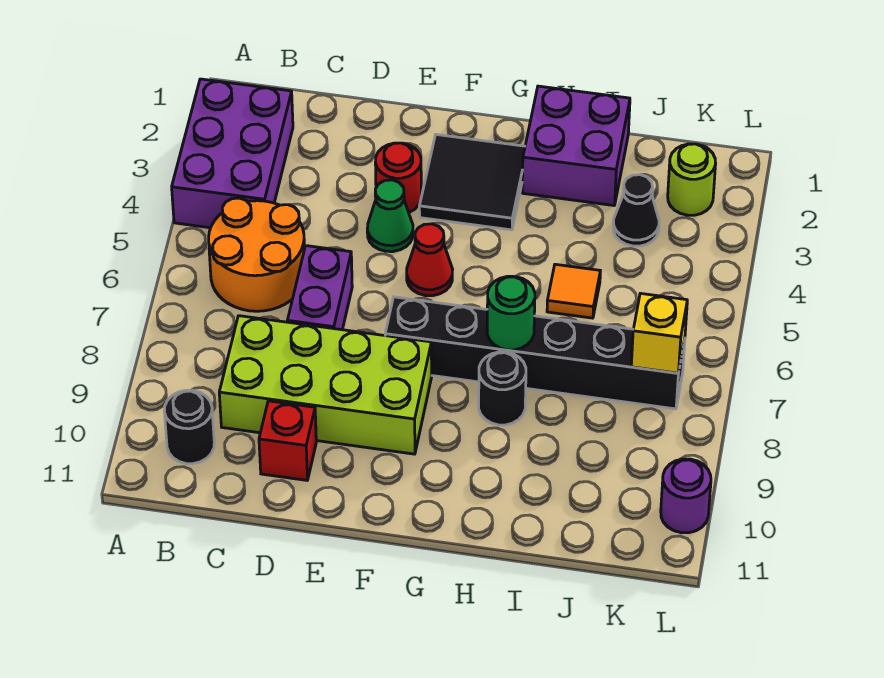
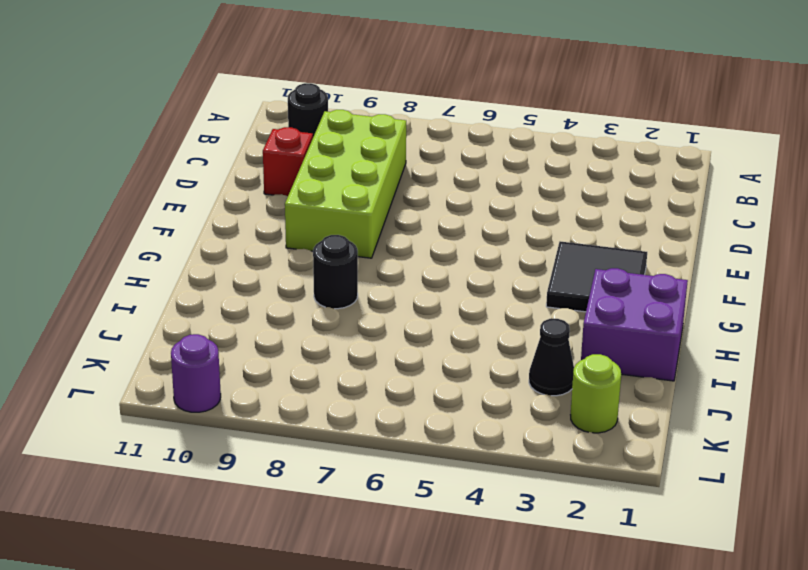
none -> purple brick A2:B4 level 1
none -> orange round brick B5:C6 level 1
none -> purple brick D6:D7 level 1

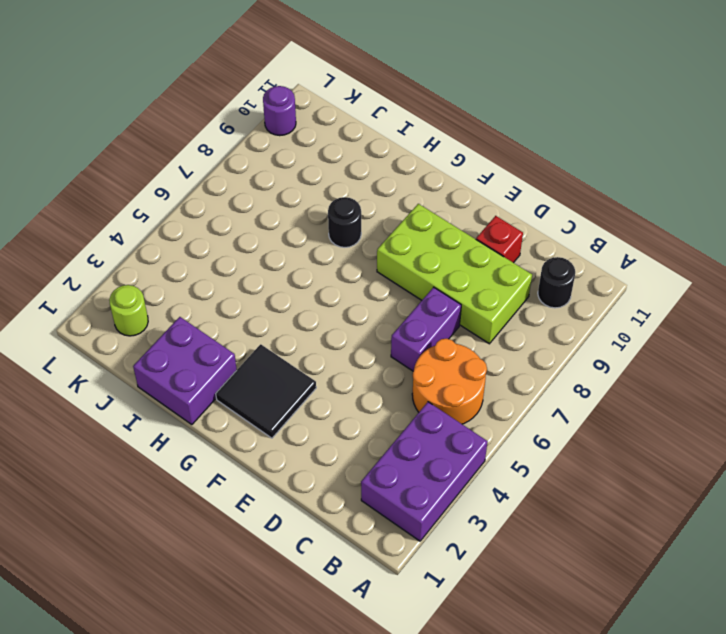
none -> red round brick E3 level 1
none -> green cone E4 level 1
none -> red cone F5 level 1

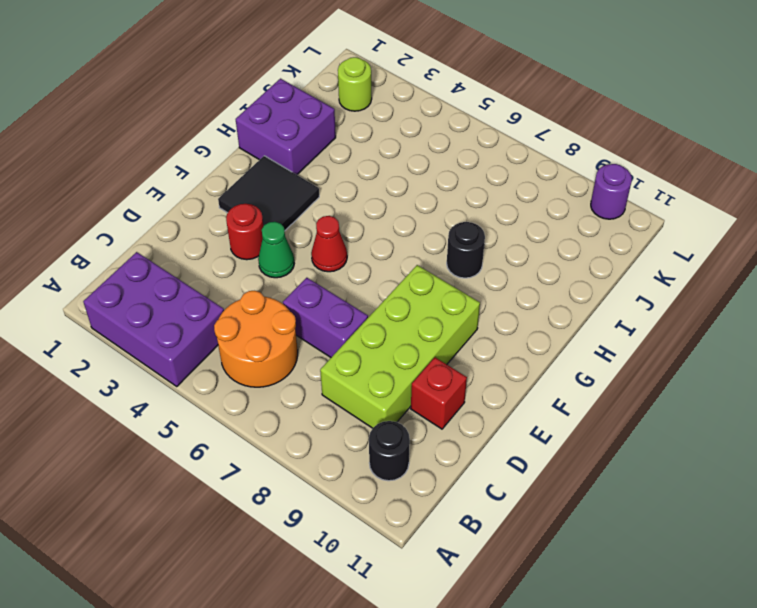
none -> black brick F7:K7 level 1
none -> orange tile I5 level 1
none -> black cone J3 level 1

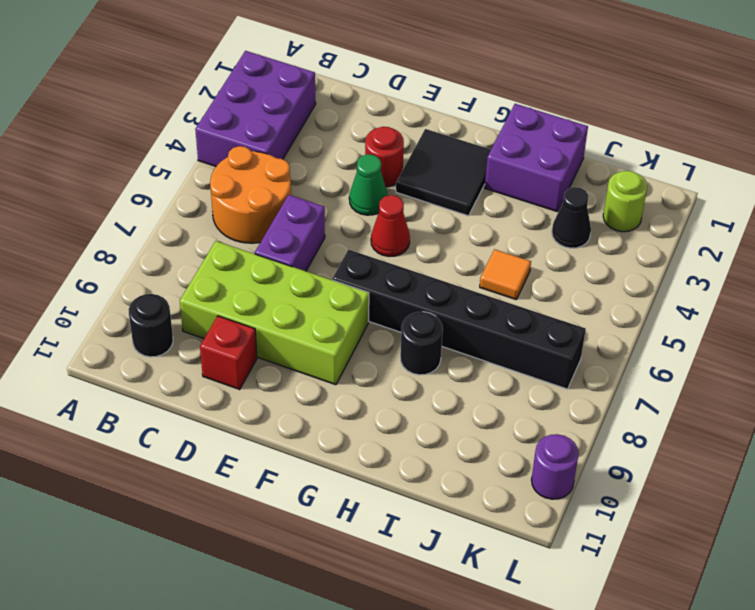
none -> green round brick H7 level 2
none -> yellow brick K7 level 2

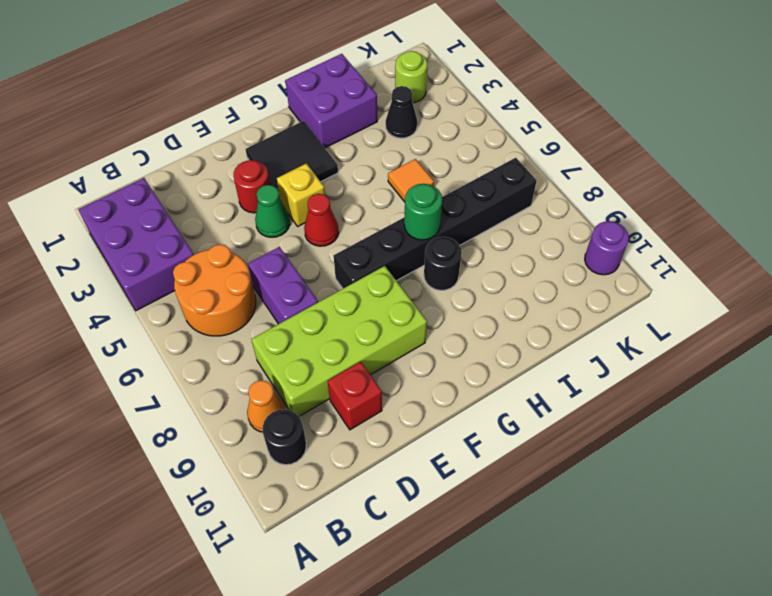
orange cone B9 level 1 -> none
yellow brick F4 level 1 -> yellow brick K7 level 2

